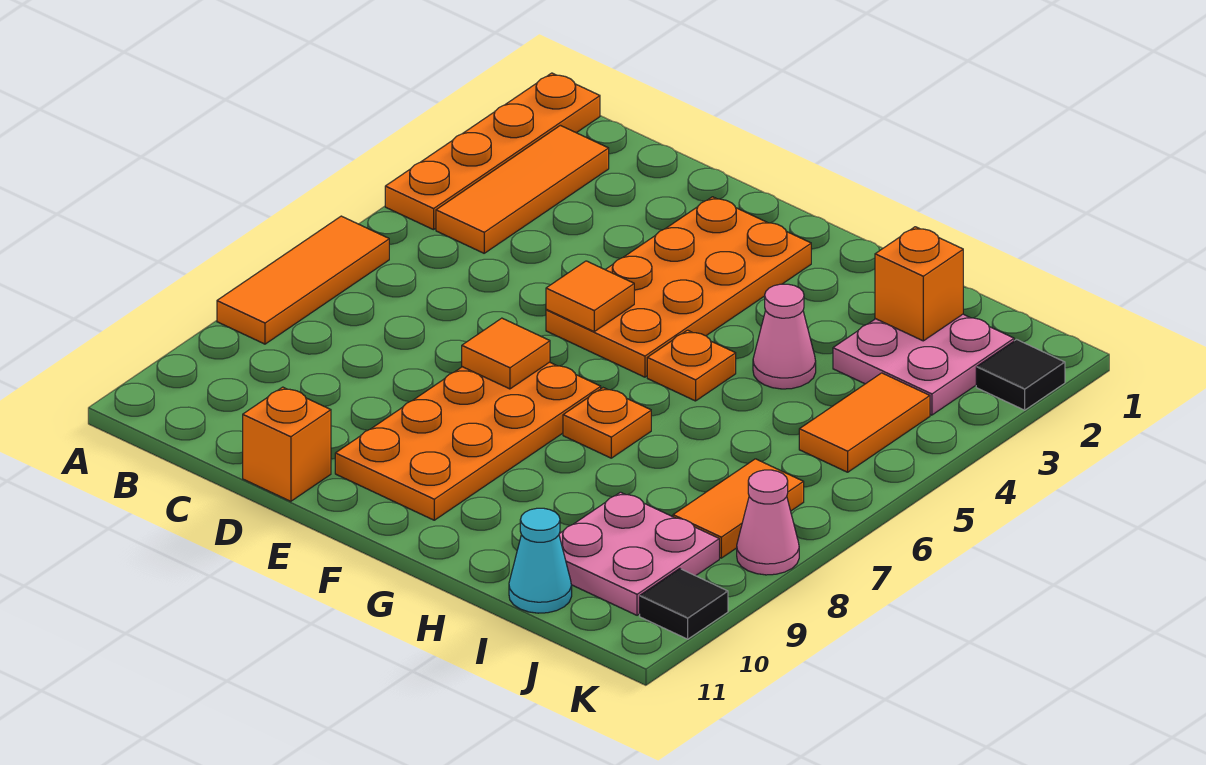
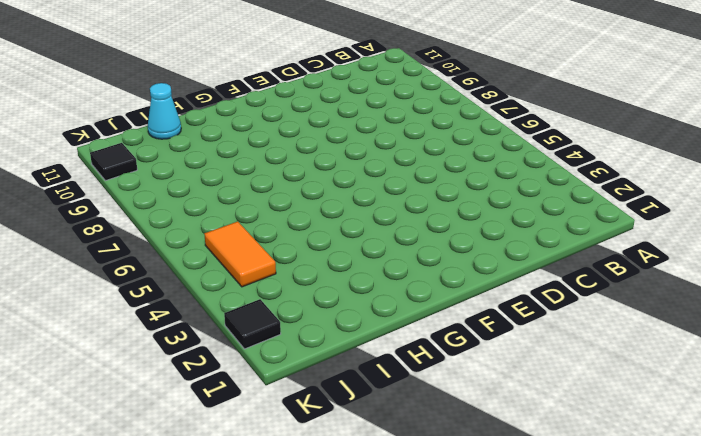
none -> orange plate A1:A4 level 1
none -> orange tile A6:A8 level 1
none -> orange tile B2:B4 level 1

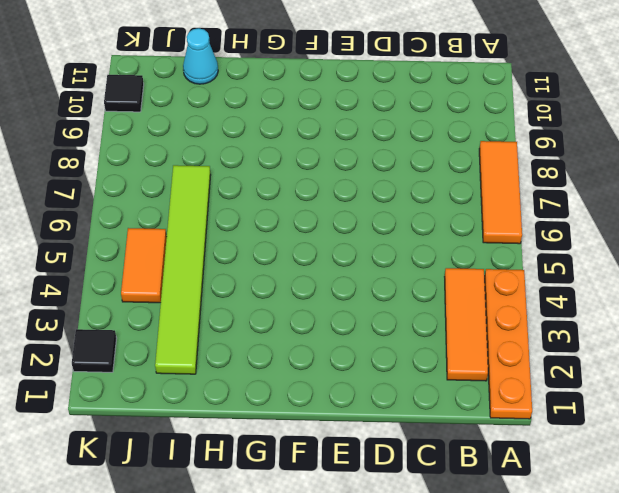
lime tile I2:I7 level 1 -> pink plate I2:J3 level 1
none -> orange brick D11 level 1
none -> orange plate E2:F5 level 1
none -> orange plate E7:F10 level 1

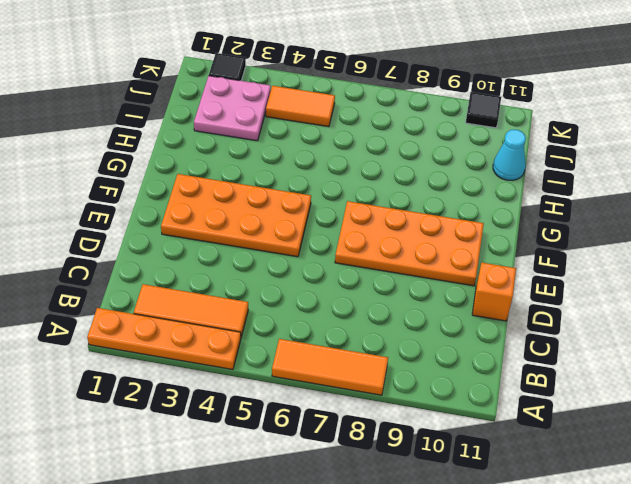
none -> orange plate G5 level 1
none -> orange plate G7 level 1
none -> pink cone H4 level 1

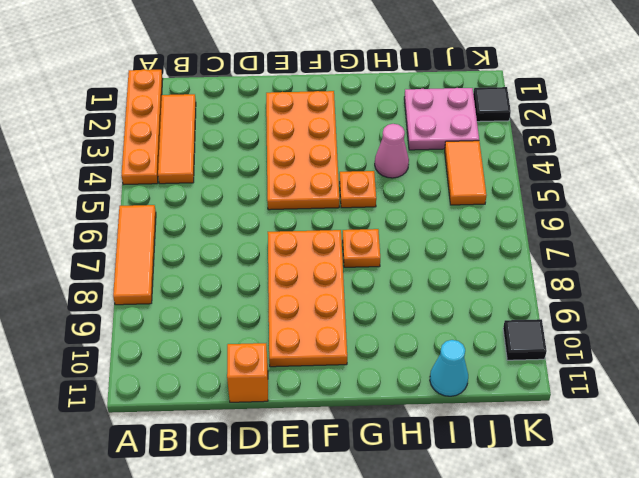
none -> pink plate I9:J10 level 1
none -> orange tile J7:J8 level 1
none -> pink cone K8 level 1

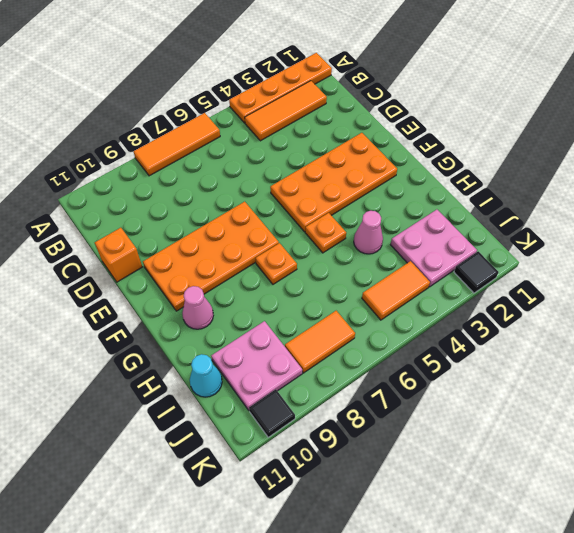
pink cone G10 level 1 -> pink cone K8 level 1
none -> orange tile E5 level 2
none -> orange tile E7 level 2
none -> orange brick I2 level 2

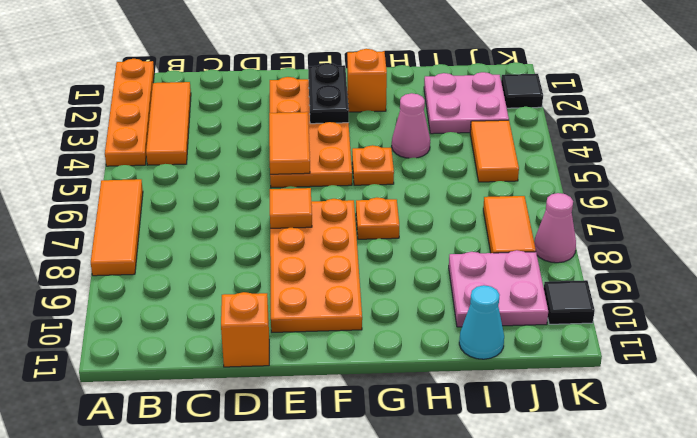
orange tile E4:E5 level 2 -> orange tile E5 level 2
black plate F2:F3 level 2 -> none
orange brick G2 level 1 -> orange brick I2 level 2

